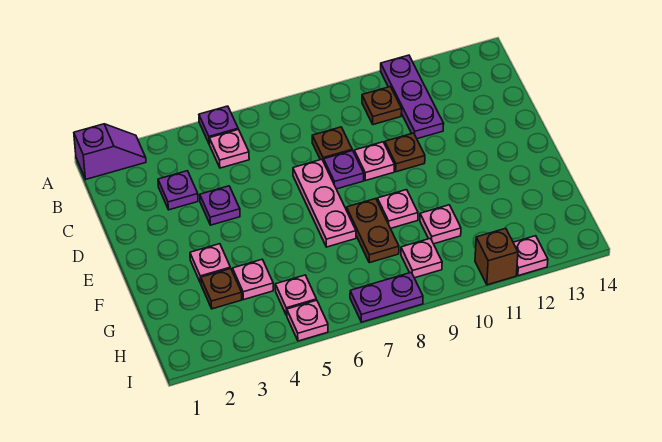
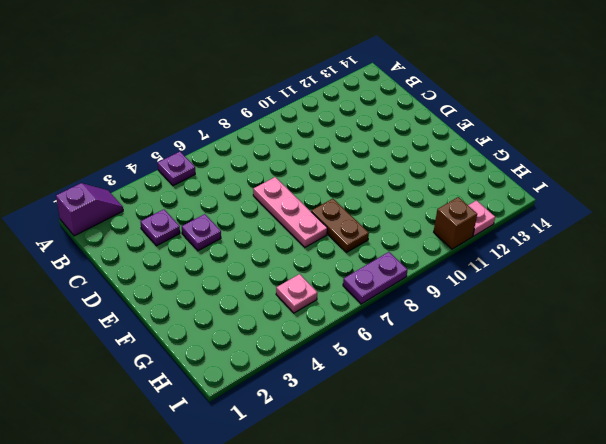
none -> purple plate A11:C11 level 1
none -> pink plate B5 level 1
none -> brown plate B10 level 1

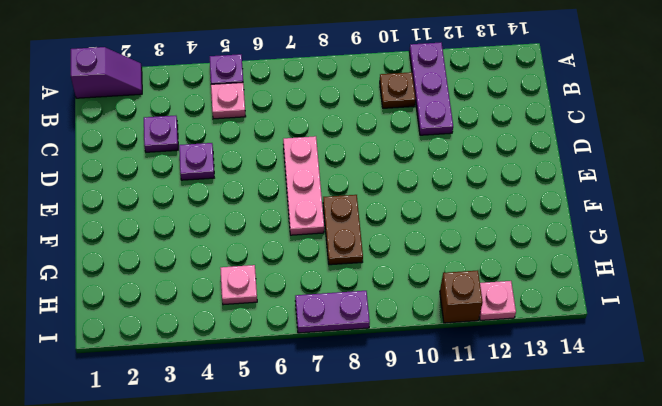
none -> brown plate C8 level 1
none -> purple plate D8 level 1
none -> pink plate D9 level 1

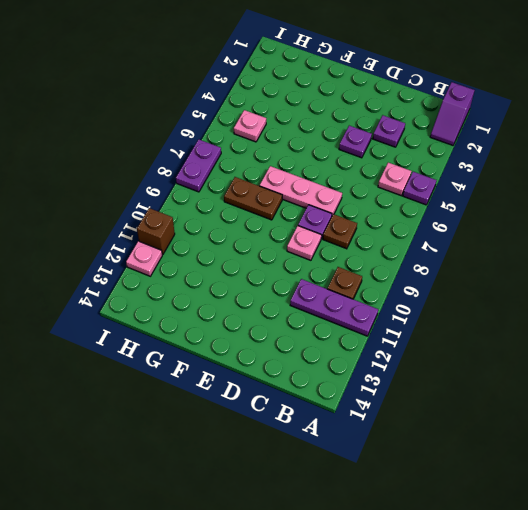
none -> brown plate D10 level 1
none -> pink plate F3 level 1
none -> pink plate F9 level 1

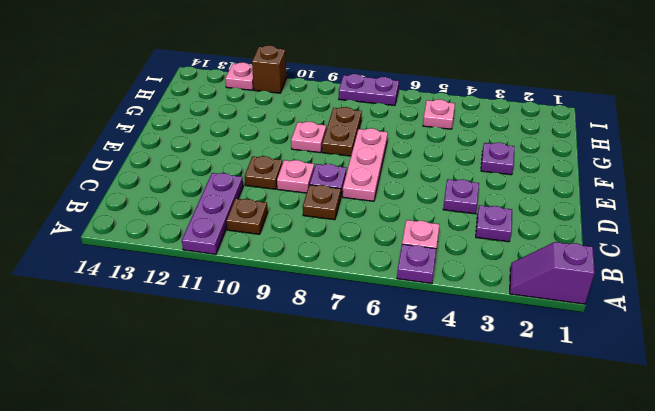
purple plate F3 level 1 -> pink plate F3 level 1
none -> brown plate G3 level 1
none -> pink plate G4 level 1
none -> pink plate G10 level 1

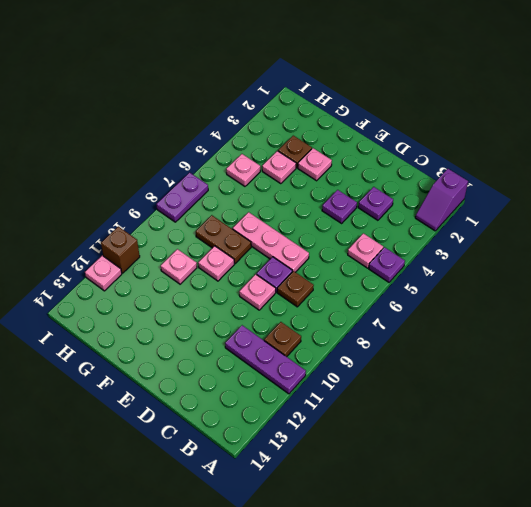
none -> brown plate D10 level 1
none -> pink plate H9 level 1
none -> pink plate I5 level 1

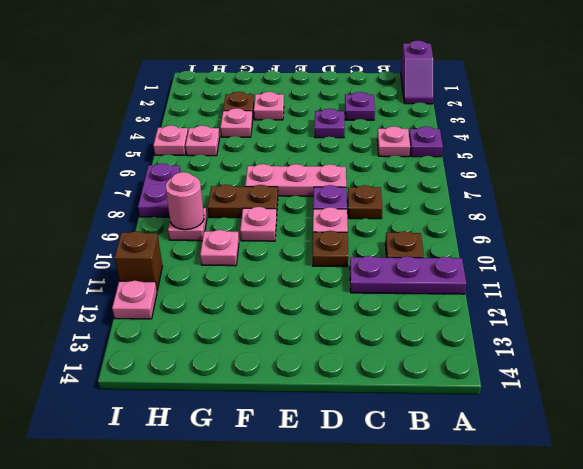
pink round brick H9 level 2 -> none

